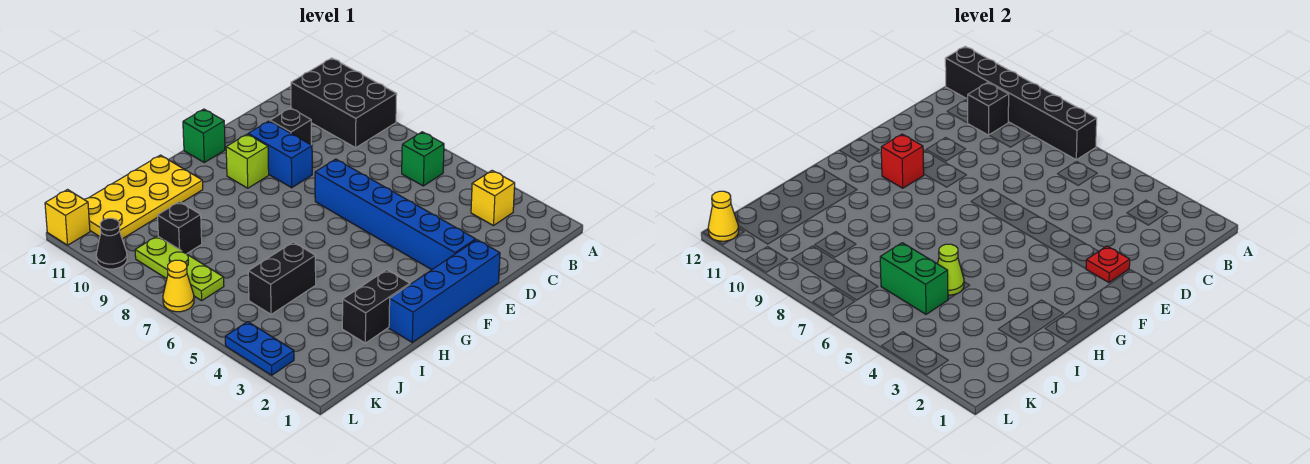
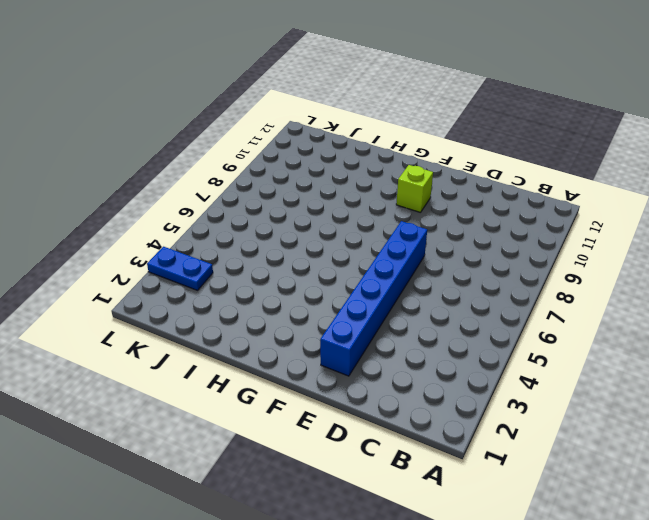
blue plate K3:L3 level 1 -> blue plate L3:L4 level 1
none -> black brick A9:B11 level 1
none -> yellow brick B3 level 1
none -> green brick B6 level 1

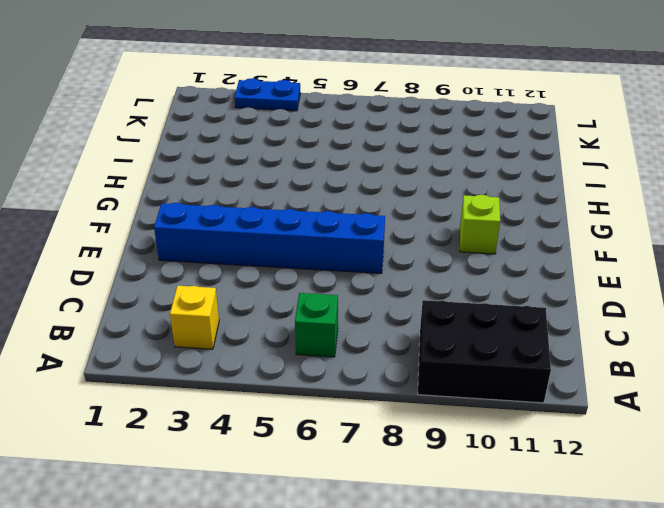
none -> black brick D10 level 1
none -> blue brick E1:H1 level 1
none -> blue brick E9:E10 level 1

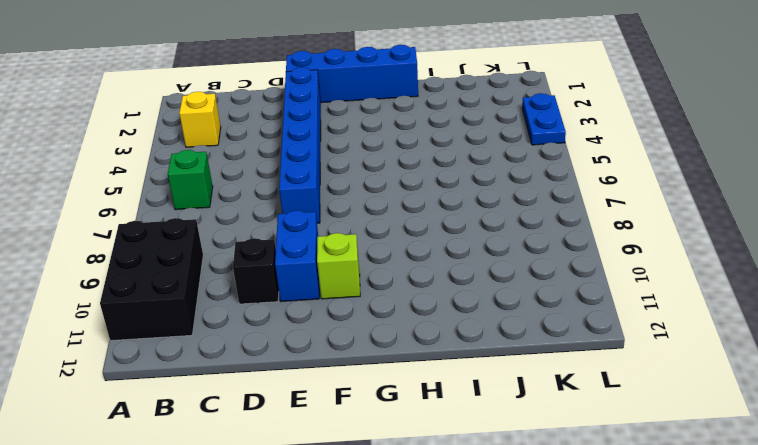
none -> green brick F12 level 1
none -> black brick H2:I2 level 1
none -> yellow plate H11:K12 level 1

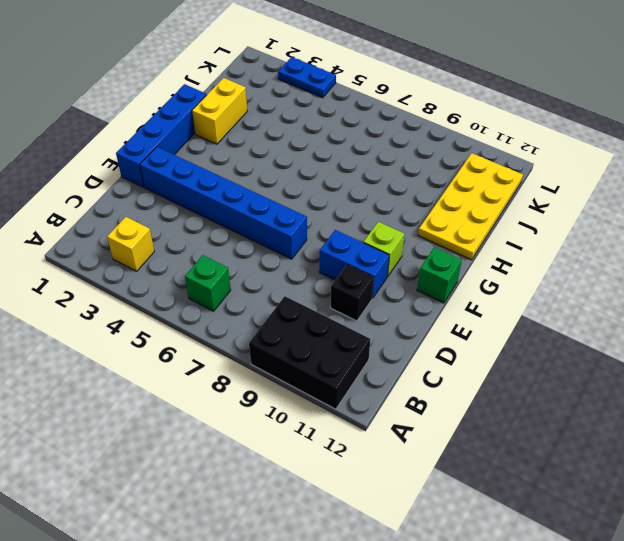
yellow brick H2:I2 level 1 -> black brick H2:I2 level 1
none -> black brick I5:J5 level 1
none -> black brick J9 level 1
none -> lime plate K7:K9 level 1

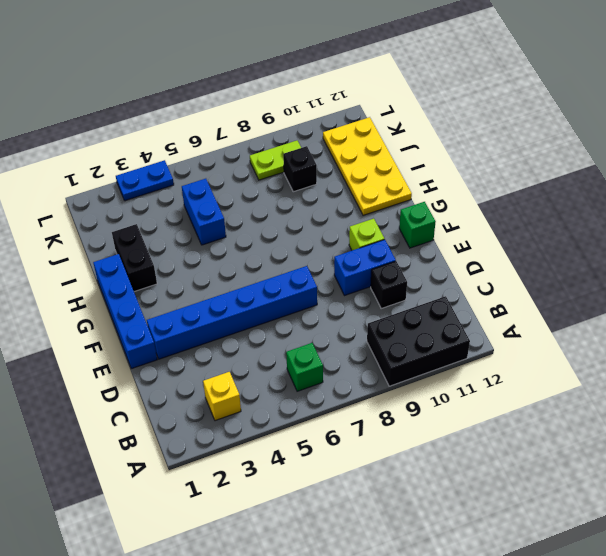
blue brick I5:J5 level 1 -> black brick I5:J5 level 1
lime plate K8:K9 level 1 -> lime plate K7:K9 level 1
none -> yellow cone L7 level 1
none -> black cone L10 level 1
none -> yellow brick L12 level 1

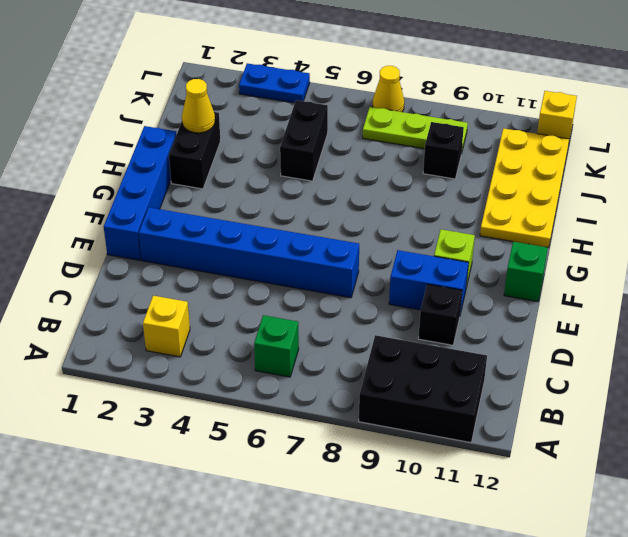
yellow cone I2 level 2 -> yellow cone L12 level 2
none -> black cone L10 level 1
none -> black brick A7:A12 level 2
none -> black brick B10 level 2

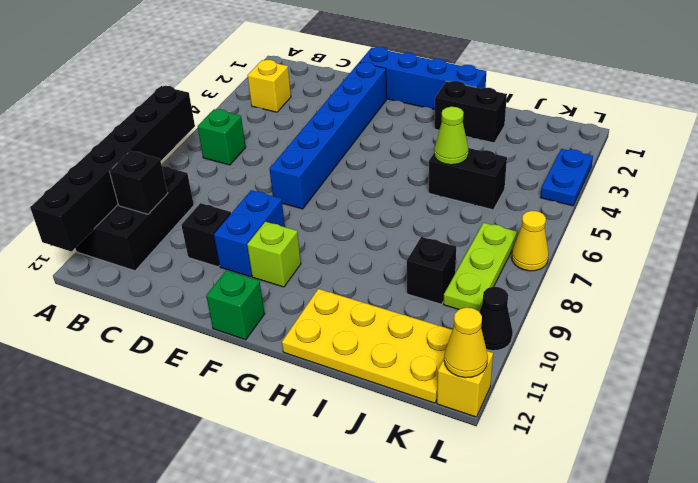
none -> red plate E2 level 2
none -> red brick F10 level 2
none -> green brick J5:J6 level 2

